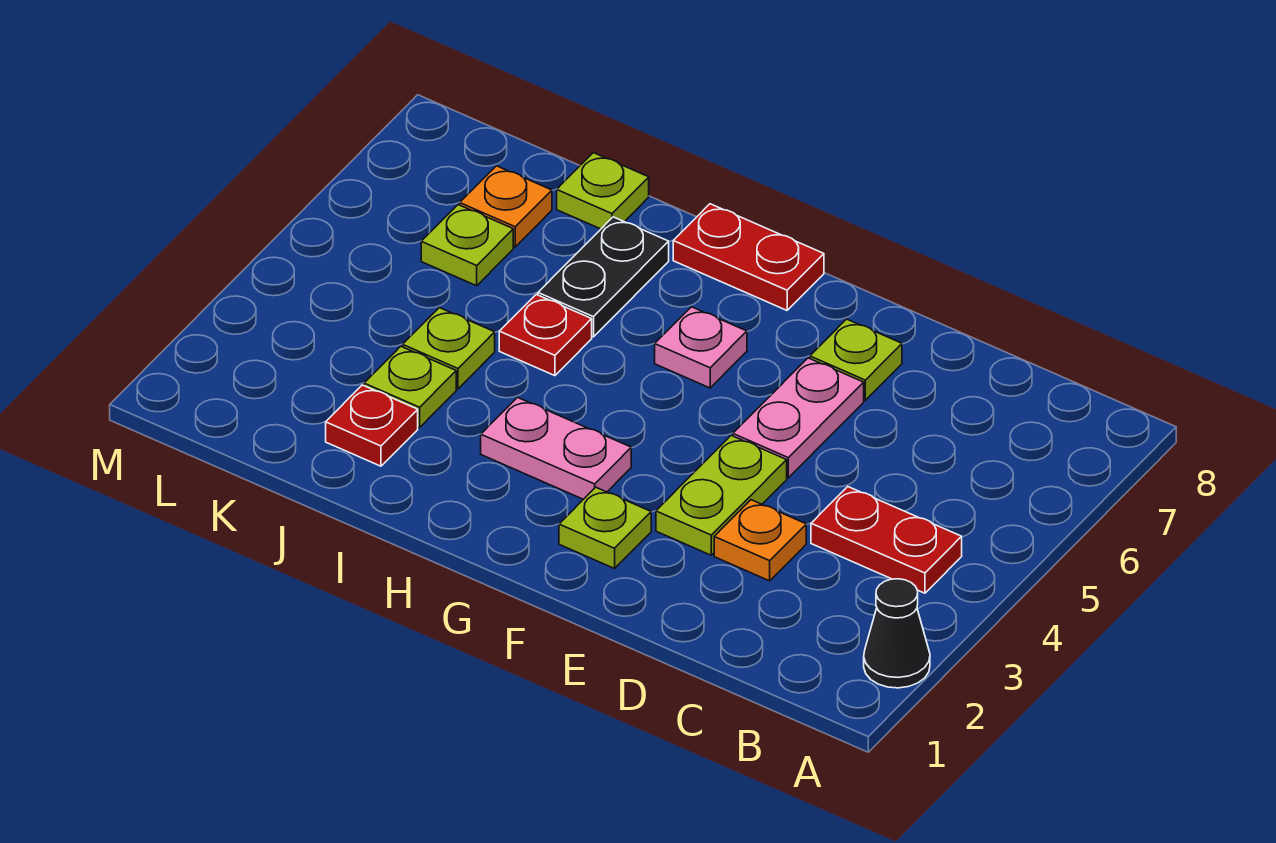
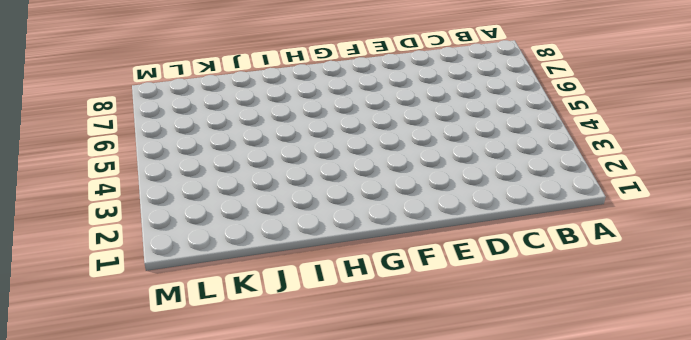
none -> black cone A2 level 1
none -> red plate B4:C4 level 1
none -> orange plate D3 level 1

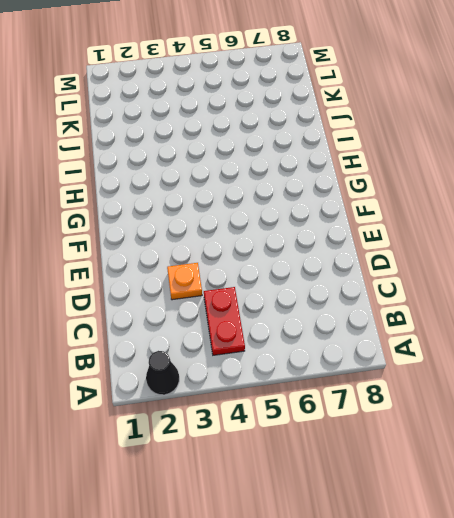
none -> lime plate E3:E4 level 1
none -> pink plate E5:E6 level 1
none -> lime plate E7 level 1

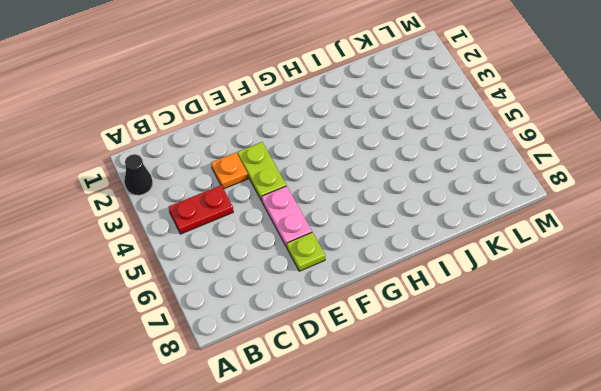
none -> lime plate F2 level 1
none -> pink plate G3:H3 level 1
none -> pink plate G6 level 1

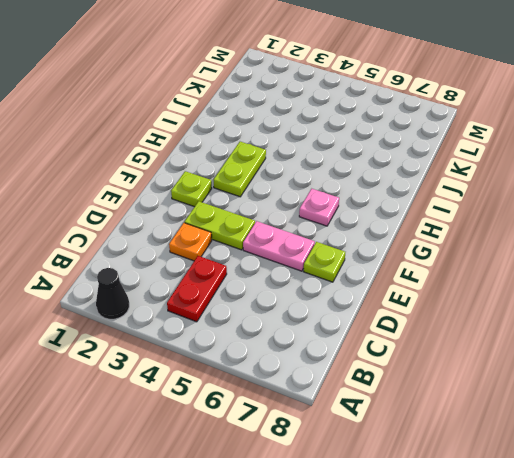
lime plate G3:H3 level 1 -> pink plate G3:H3 level 1
none -> red plate G8:H8 level 1
none -> red plate I5 level 1
none -> black plate I6:I7 level 1

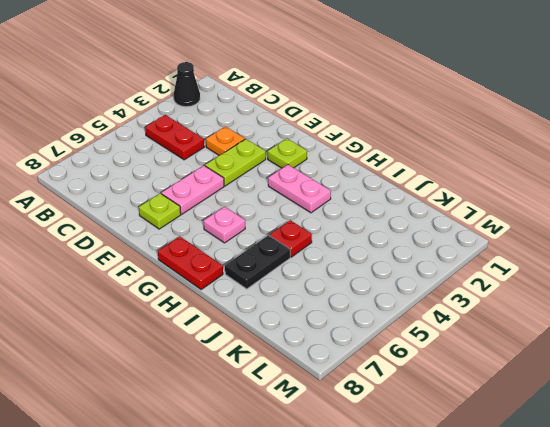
none -> red plate J2 level 1
none -> lime plate J3 level 1
none -> lime plate J4 level 1

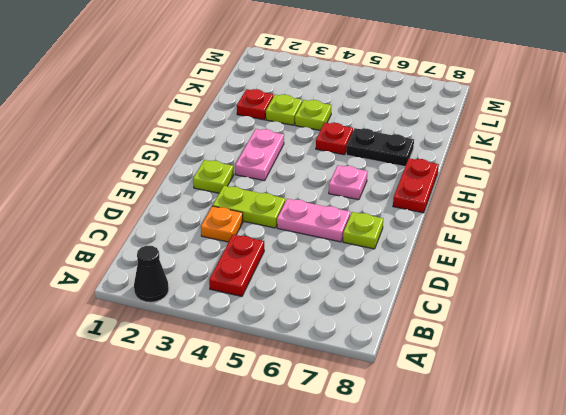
none -> lime plate J8 level 1
none -> lime plate K6 level 1
none -> orange plate K7 level 1

